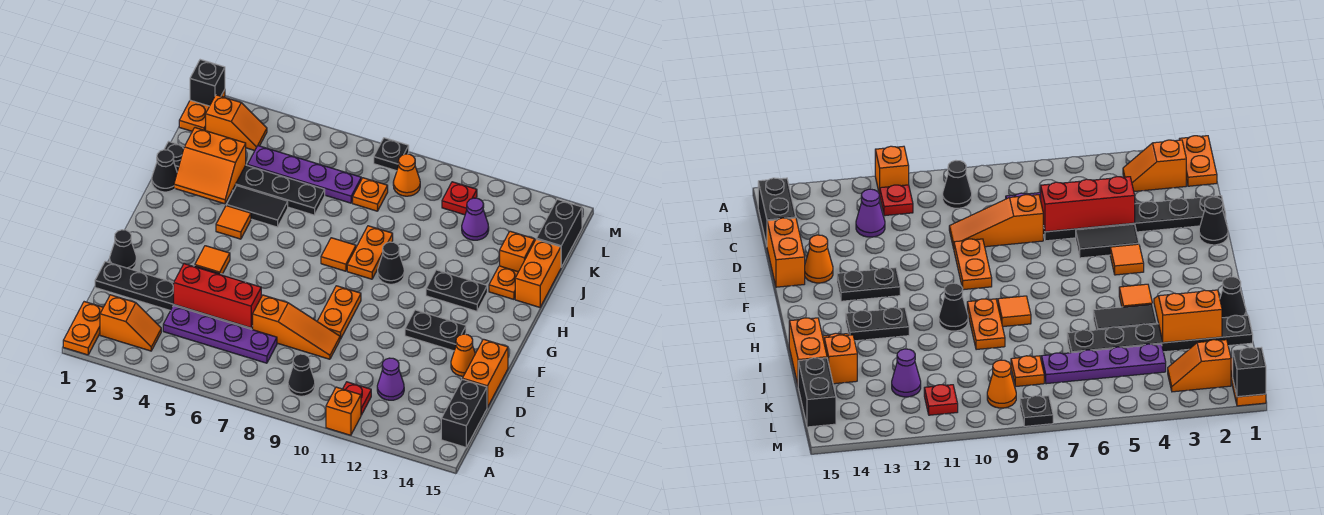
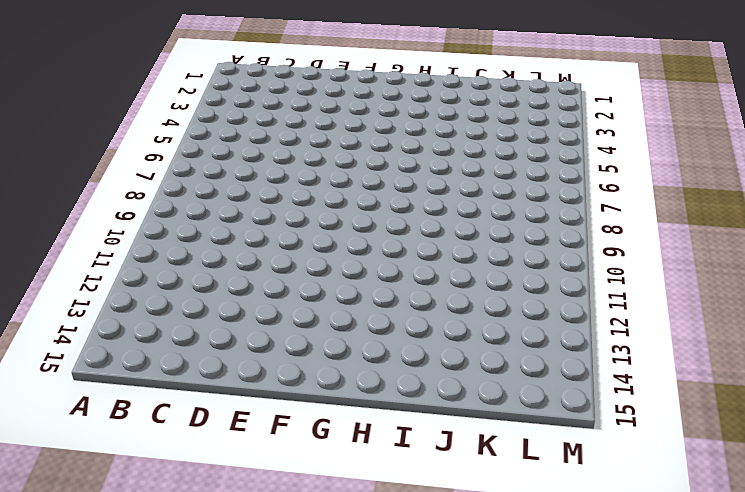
none -> orange plate A1:B1 level 1
none -> orange brick A11 level 1
none -> orange slope B2:B3 level 1 top 2
none -> black cone B9 level 1

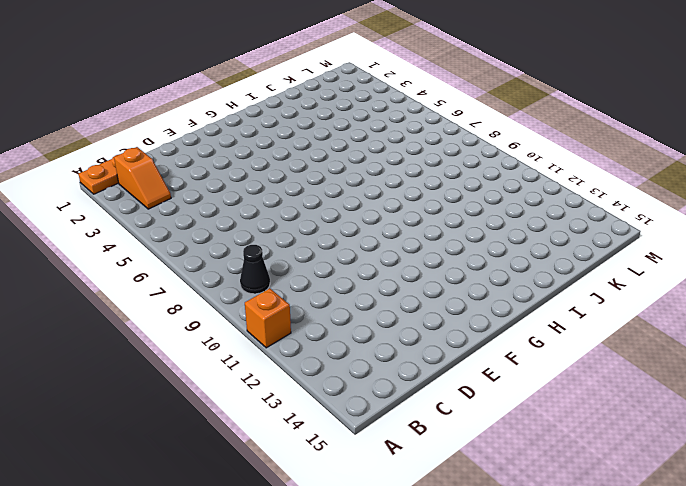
none -> red plate B11 level 1
none -> black brick B15:C15 level 1
none -> purple plate C4:C7 level 1
none -> purple cone C12 level 1

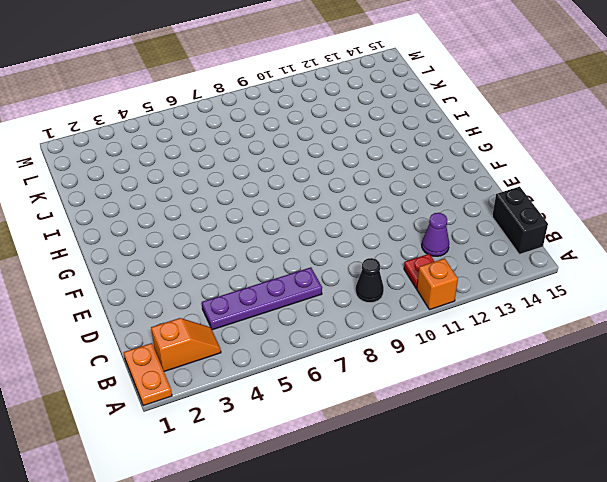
none -> black plate D1:D6 level 1
none -> orange slope D7:D9 level 1 top 7
none -> orange brick D15:E15 level 1
none -> black cone E1 level 1

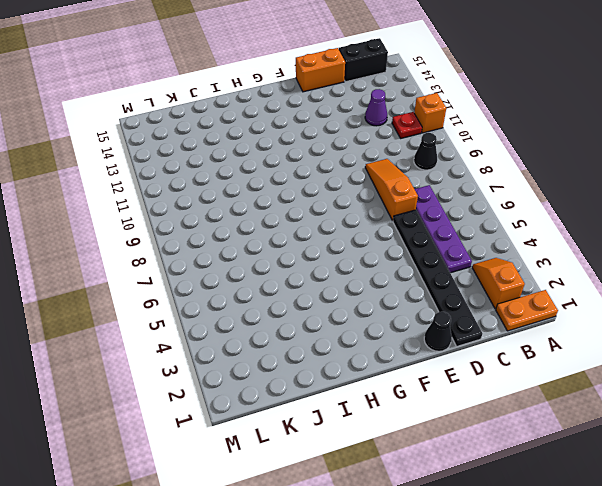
none -> black tile E4:E5 level 1
none -> orange plate E9:F9 level 1
none -> orange cone E14 level 1
none -> orange tile F4 level 1

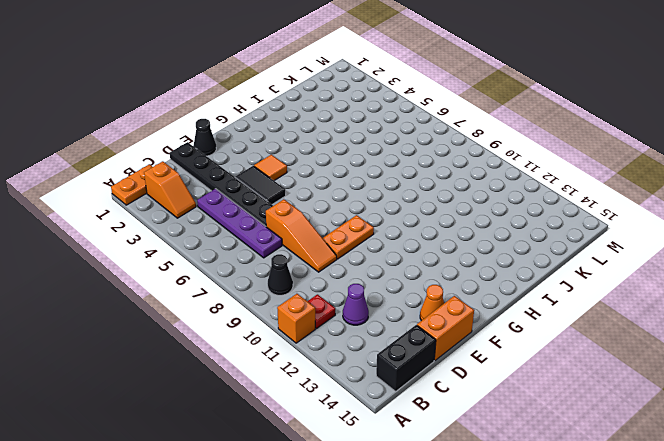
none -> black plate F12:F13 level 1
none -> orange tile H4 level 1
none -> orange tile H8 level 1
none -> orange plate H9:I9 level 1

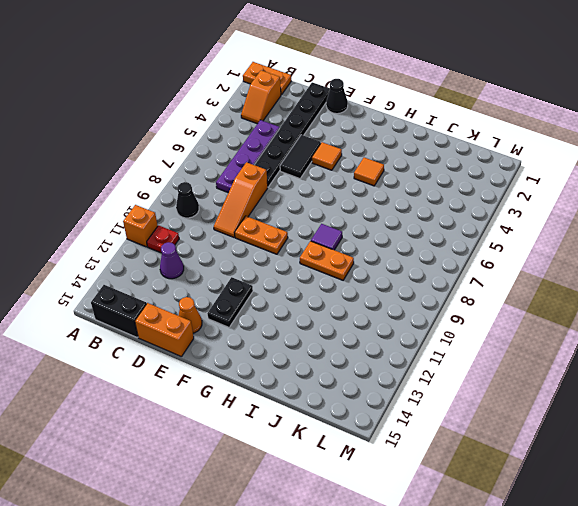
purple tile H8 level 1 -> orange tile H8 level 1
none -> black cone H10 level 1
none -> black plate H12:H13 level 1
none -> black cone I1 level 1
none -> black tile I4:I5 level 1

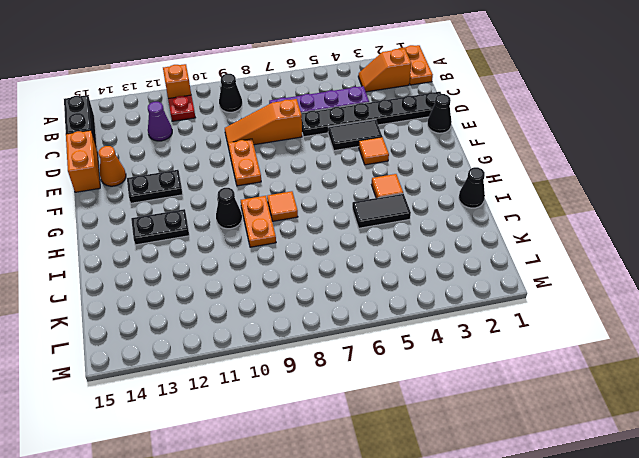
none -> orange plate I14 level 1
none -> orange brick I15:J15 level 1
none -> black plate J1:J6 level 1
none -> orange brick J14 level 1

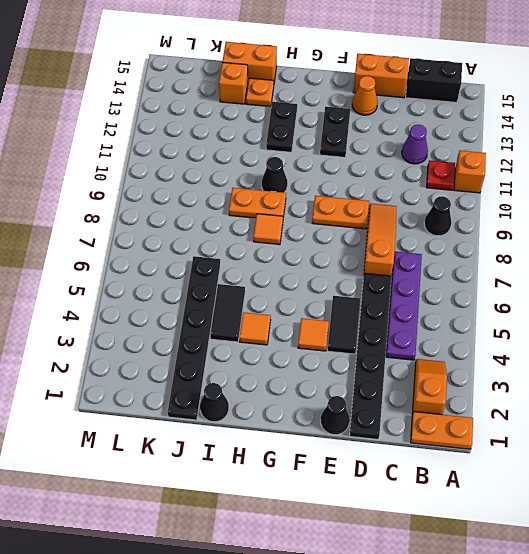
none -> purple plate K4:K7 level 1
none -> orange plate K8 level 1
none -> purple cone K12 level 1
none -> black brick K15:L15 level 1

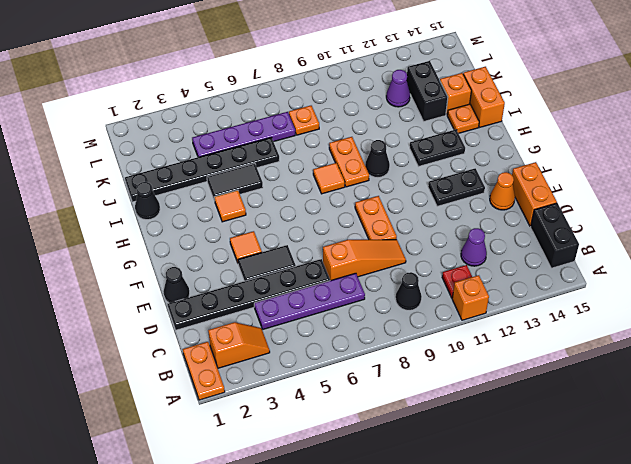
black brick J13:K13 level 1 -> black brick K15:L15 level 1
none -> orange plate L1:M1 level 1
none -> orange slope L2:L3 level 1 top 2
none -> orange cone L9 level 1
none -> red plate L11 level 1

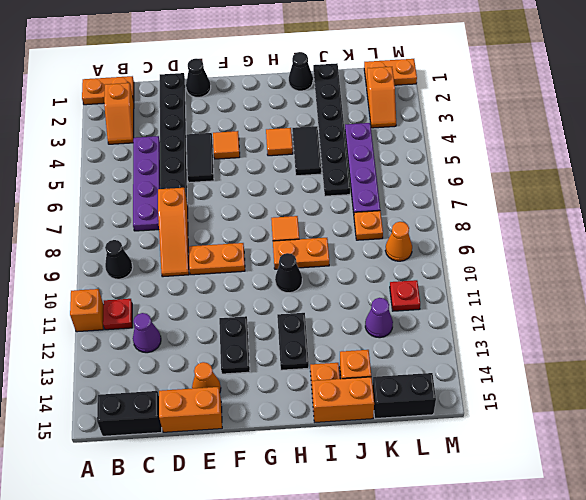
none -> black plate M8 level 1
none -> red brick D4:D6 level 2
none -> orange slope I2:J3 level 2 top J
none -> black brick M1 level 2

